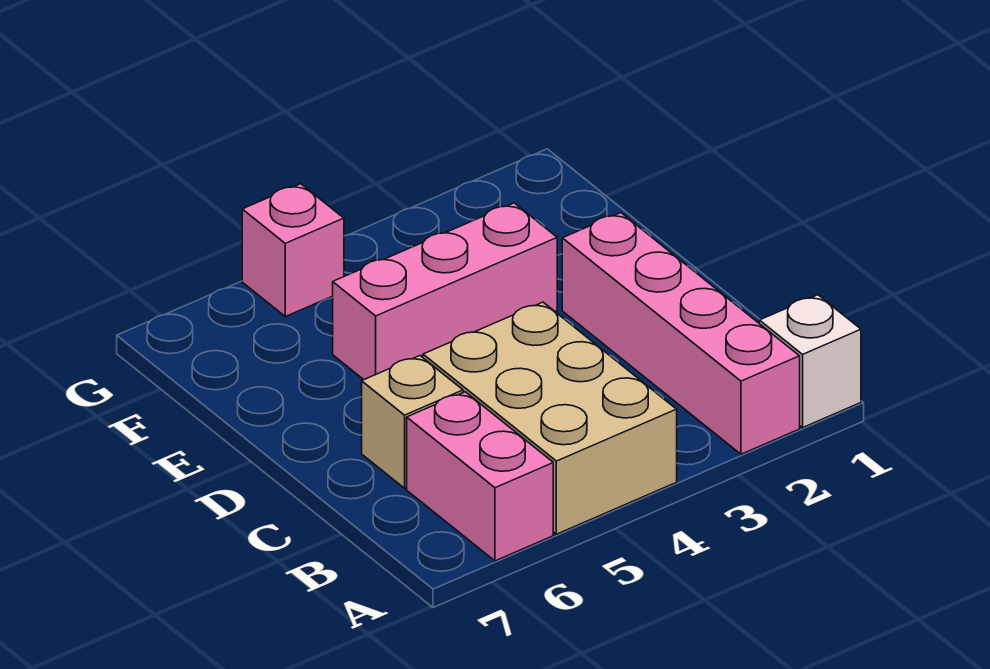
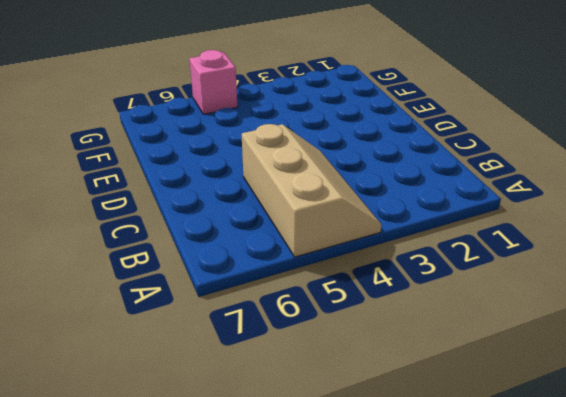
tan slope A4:C5 level 1 top 5 -> tan brick A4:C5 level 1
none -> white brick A1 level 1
none -> pink brick A2:D2 level 1

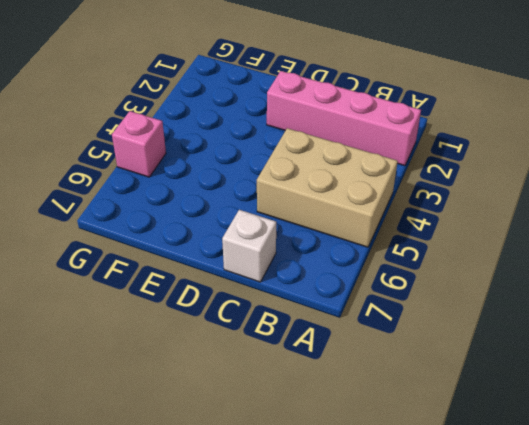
white brick C7 level 1 -> white brick A1 level 1
none -> pink brick A6:B6 level 1
none -> tan brick C6 level 1

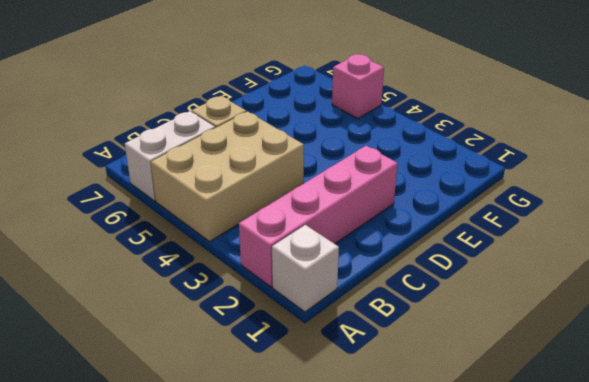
white brick A6:B6 level 1 -> pink brick A6:B6 level 1
none -> pink brick E3:E5 level 1

